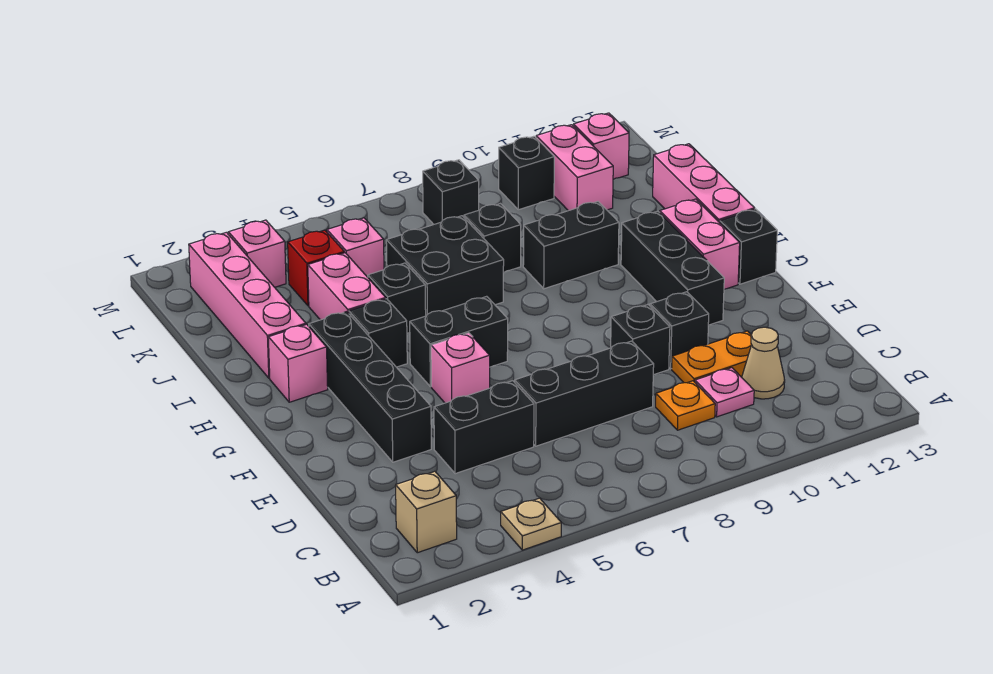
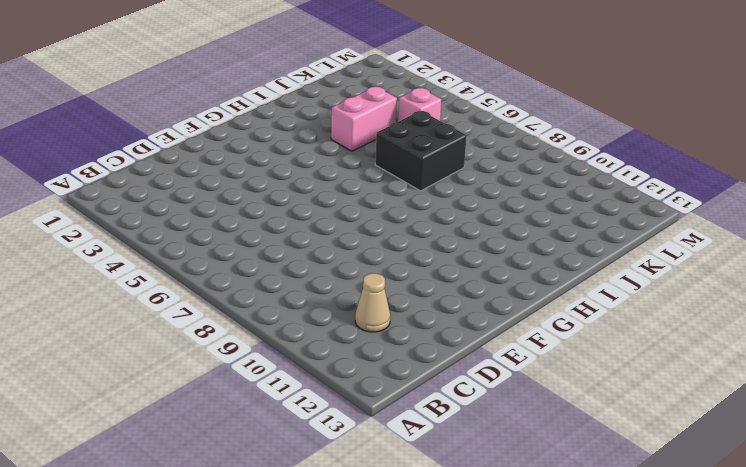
none -> tan plate A4 level 1
none -> tan brick B2 level 1
none -> orange plate C9 level 1
none -> pink plate C10 level 1

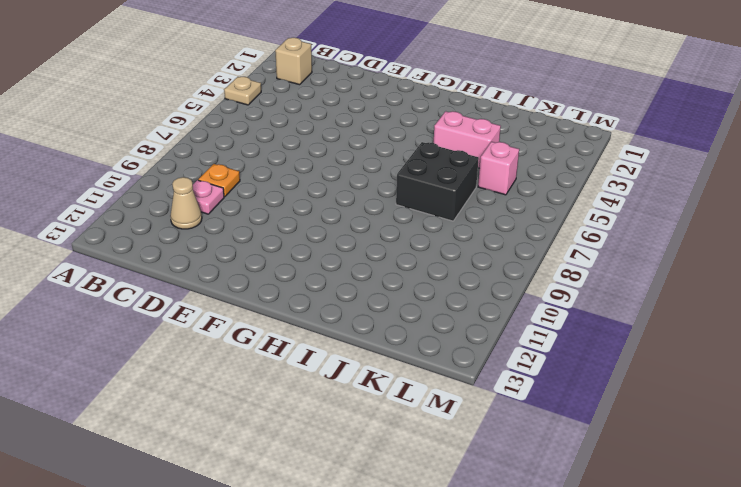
none -> black brick D4:D5 level 1
none -> black brick D6:D8 level 1
none -> orange plate D10:D11 level 1
none -> black brick E3:H3 level 1

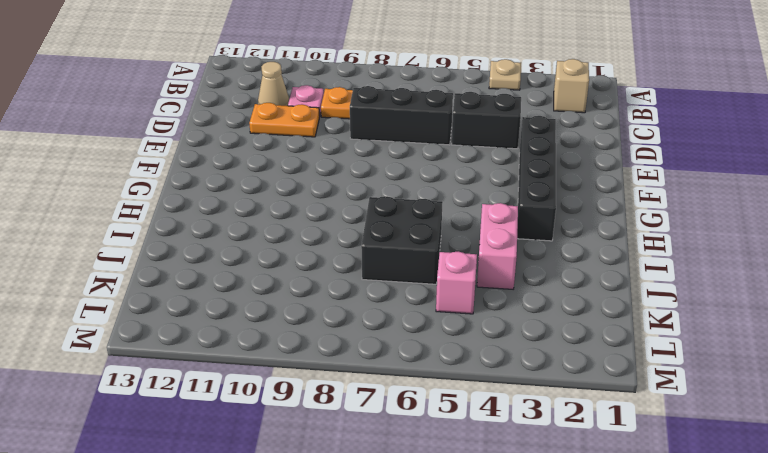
none -> black brick E9 level 1
none -> black brick E10 level 1
none -> pink brick F5 level 1
none -> black brick F11:H11 level 1

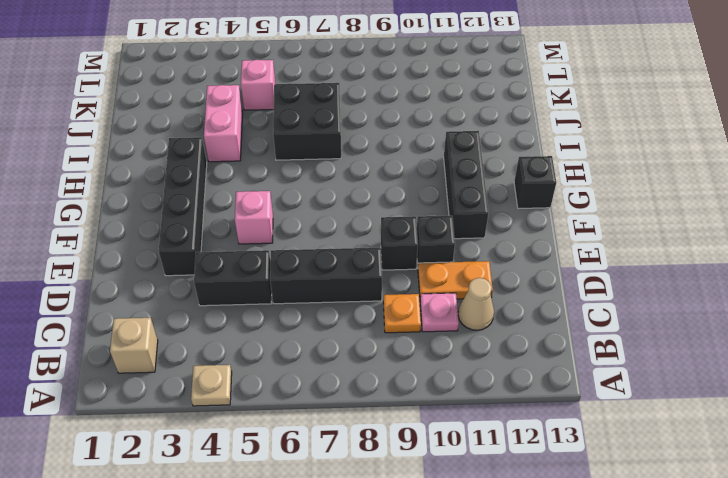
none -> black brick G5:G6 level 1
none -> pink brick G12:H12 level 1
none -> pink brick H2 level 1
none -> black brick H4 level 1

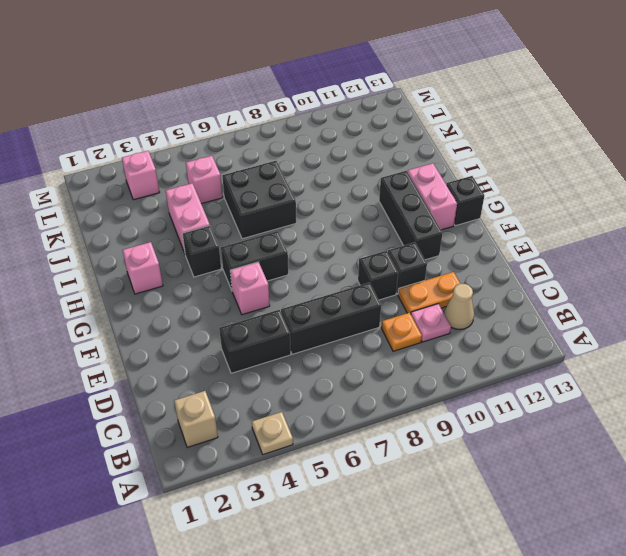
none -> black brick E3:H3 level 1
none -> pink brick H13:J13 level 1
none -> pink brick I2:L2 level 1
none -> black brick I5 level 1

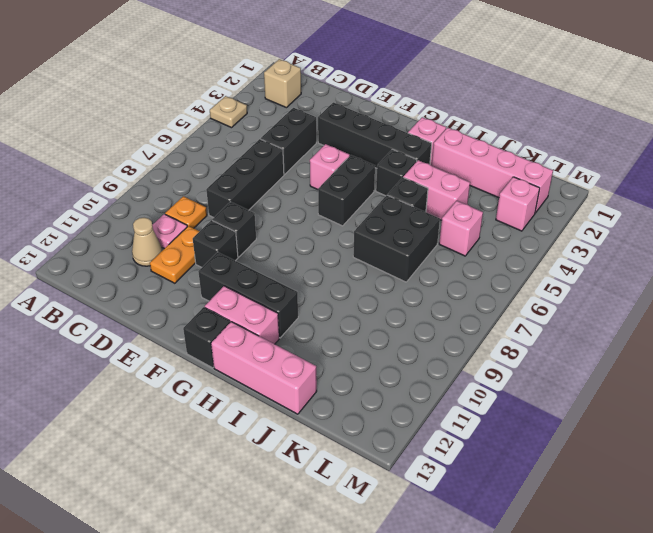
none -> black brick I9:I10 level 1
none -> black brick J8 level 1
none -> red brick K4 level 1
none -> pink brick K11:L11 level 1

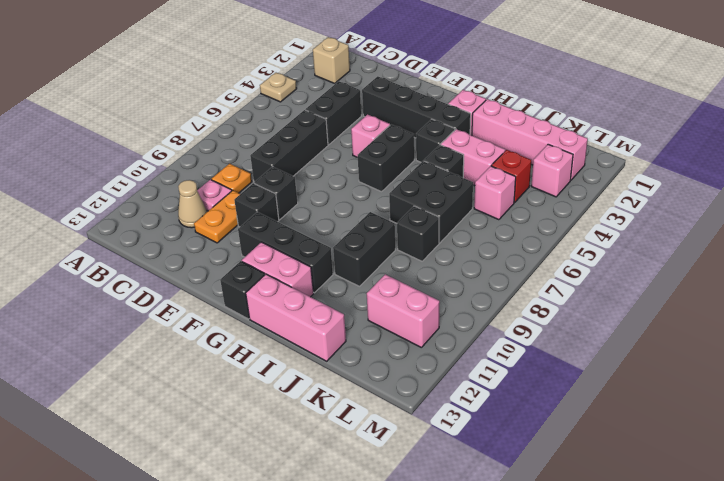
none -> black brick L8 level 1
none -> black brick L10 level 1
none -> pink brick L12 level 1

